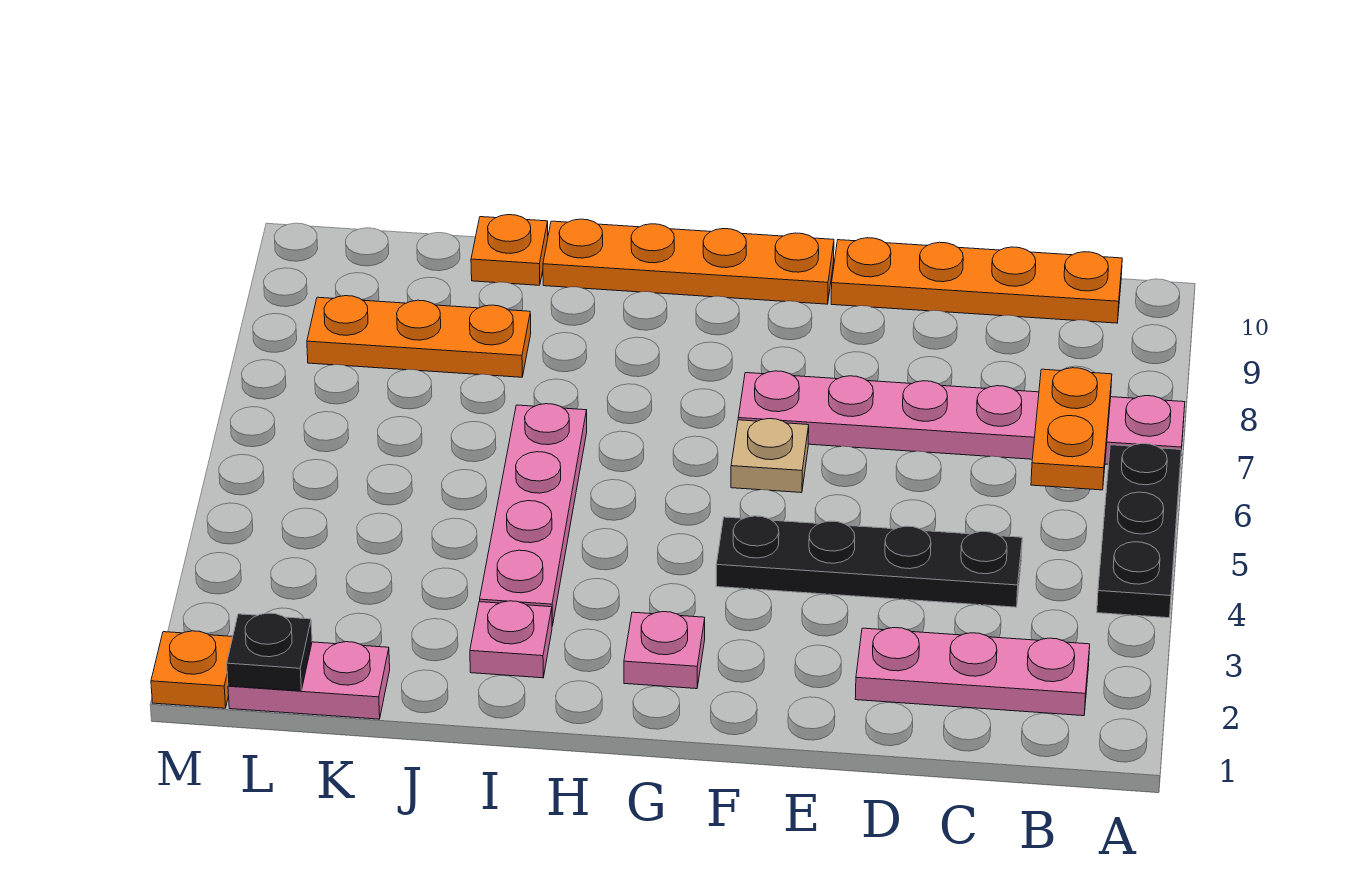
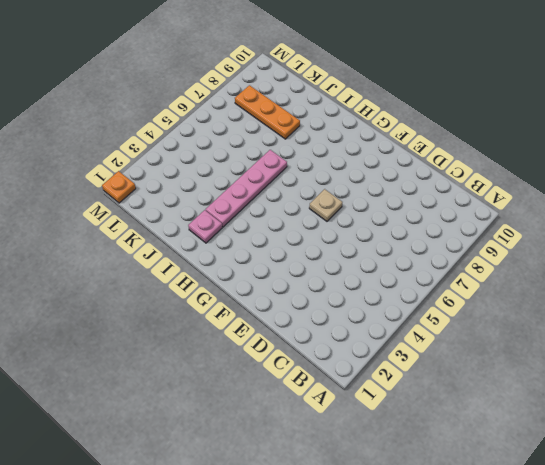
none -> black plate A4:A6 level 1
none -> pink plate A7:F7 level 1
none -> pink plate B2:D2 level 1

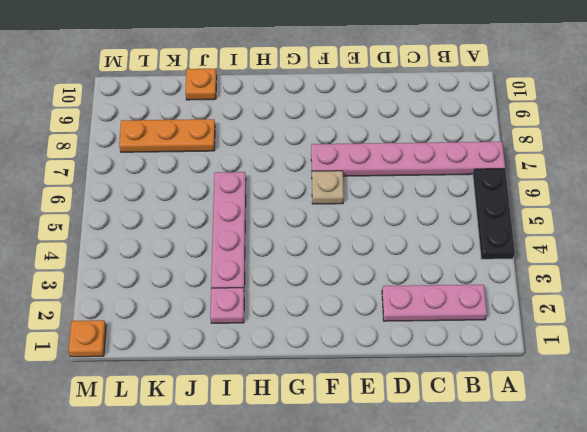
none -> orange plate B10:E10 level 1
none -> black plate C4:F4 level 1
none -> orange plate F10:I10 level 1

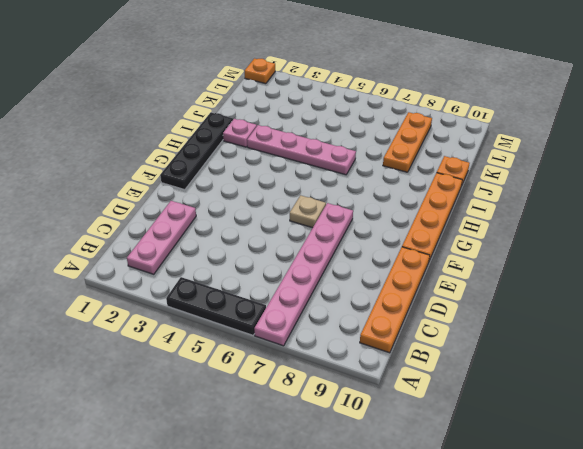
black plate F1:I1 level 1 -> black plate C4:F4 level 1
none -> pink plate G2 level 1
none -> pink plate K1:L1 level 1
none -> orange plate B6:B7 level 2

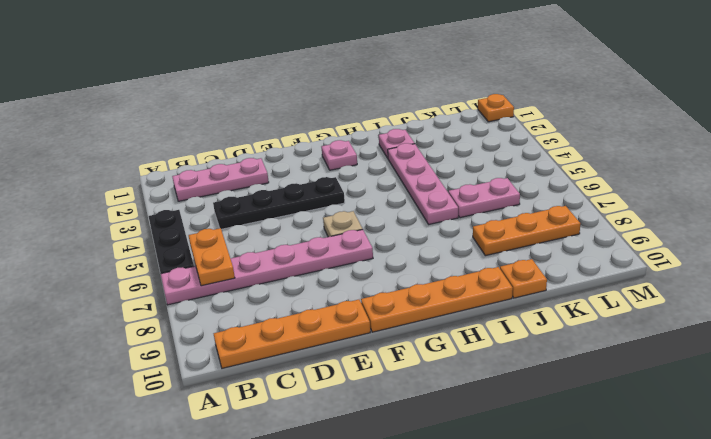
pink plate J6:K6 level 1 -> pink plate K1:L1 level 1
none -> black plate L1 level 2

